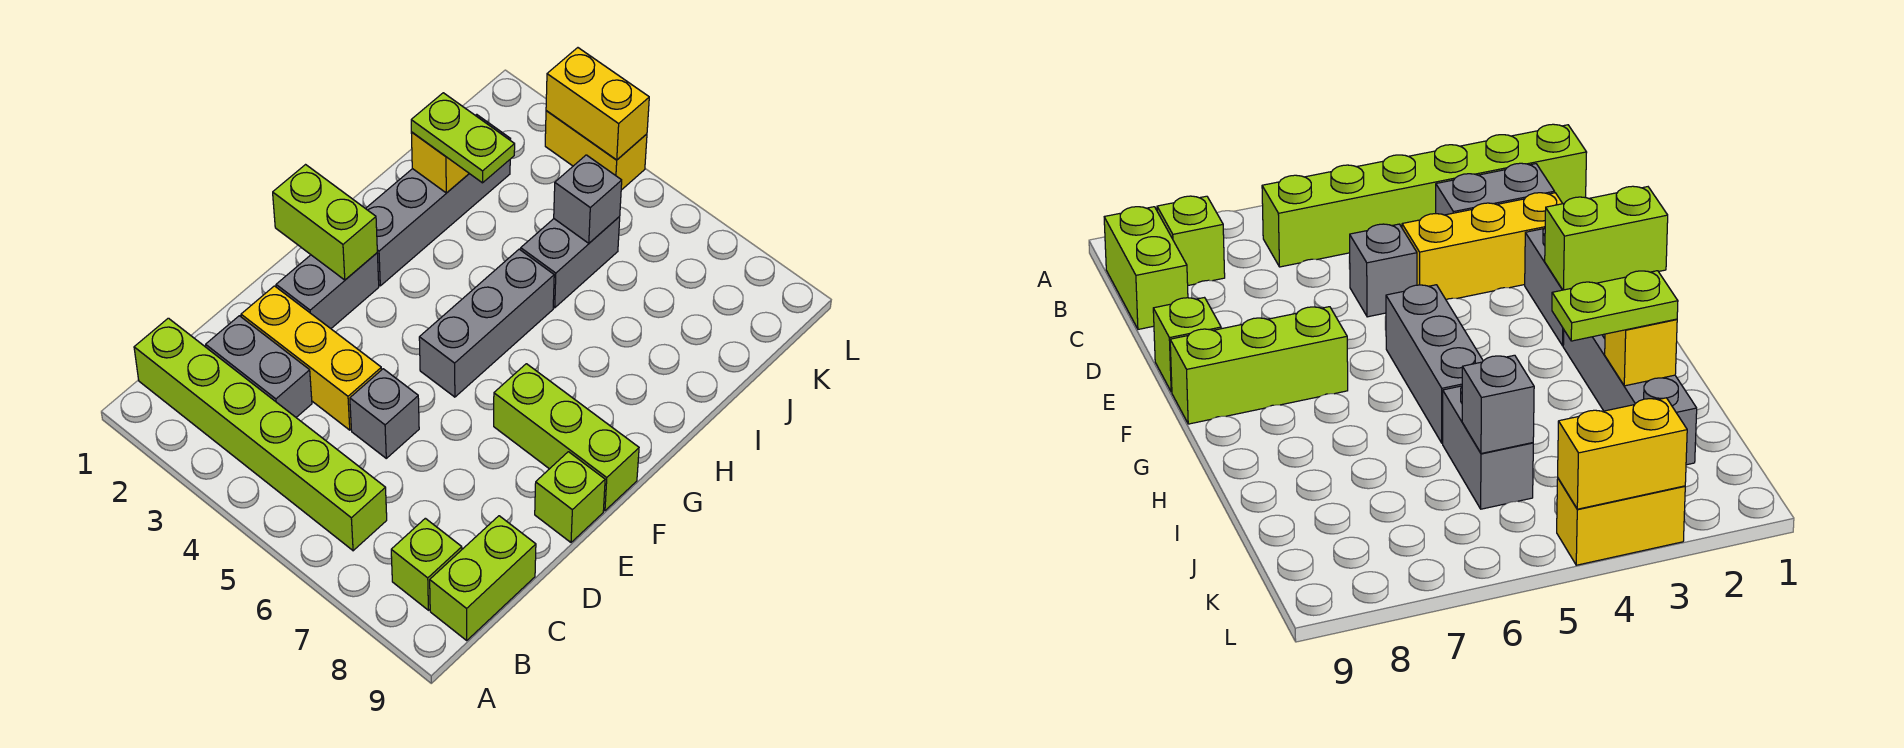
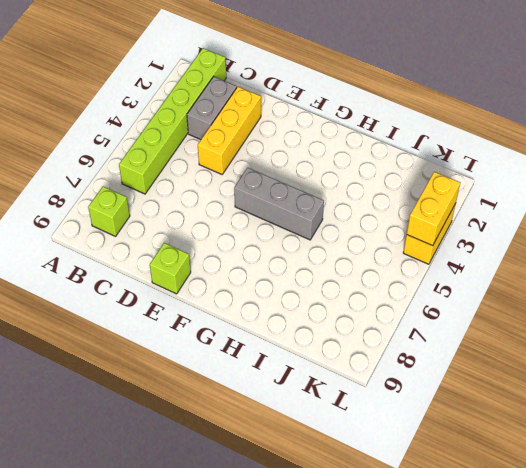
none -> lime brick B9:C9 level 1
none -> grey brick D5 level 1
none -> grey brick E2:F2 level 1

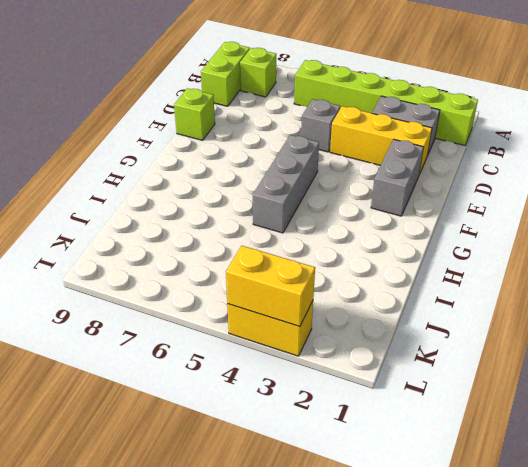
none -> lime brick F7:F9 level 1
none -> grey brick G2:J2 level 1
none -> grey brick I5:J5 level 1

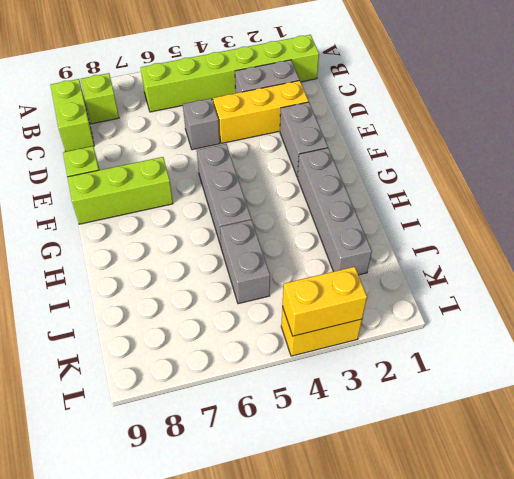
none -> lime brick F1:F2 level 2
none -> yellow brick I2 level 2
none -> grey brick J5 level 2

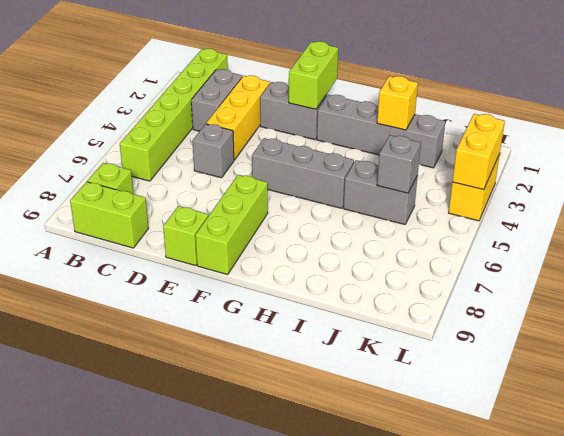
none -> lime plate I2:I3 level 3

